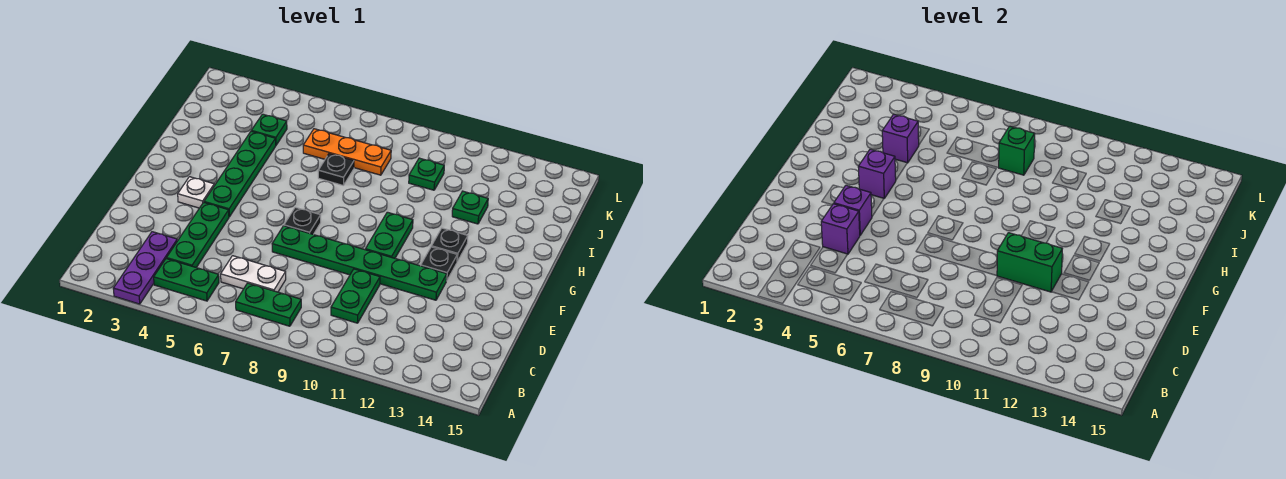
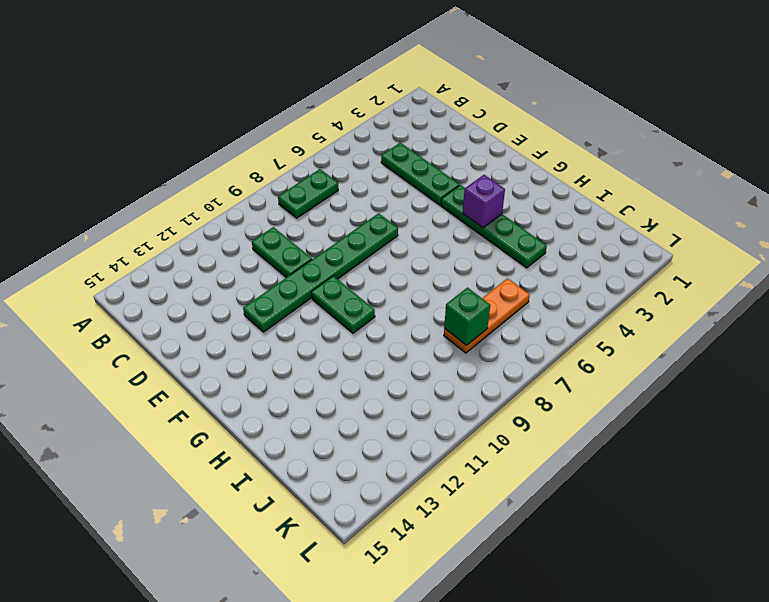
none -> purple plate A3:C3 level 1
none -> green plate B4:B5 level 1
none -> white plate C6:C7 level 1

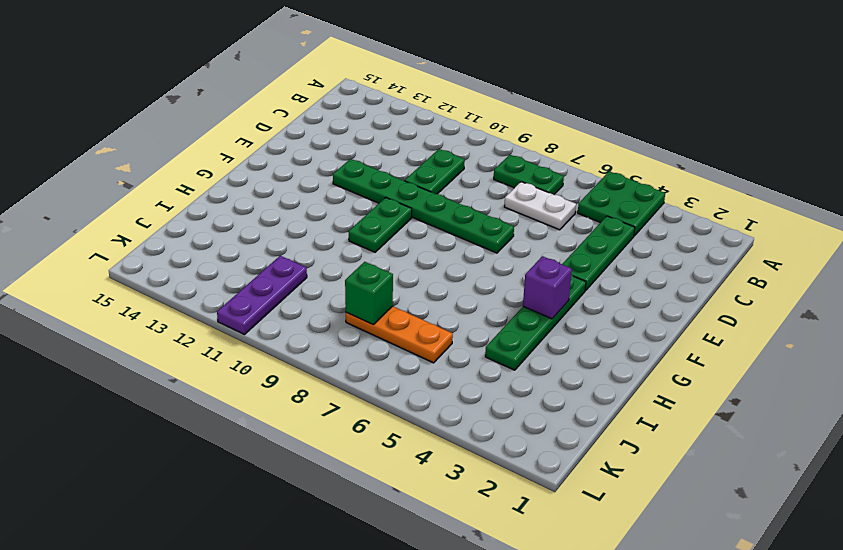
green plate A4:B5 level 1 -> green plate B4:B5 level 1
purple plate J11:L11 level 1 -> purple plate A3:C3 level 1
none -> white plate F3 level 1
none -> black plate F7 level 1
none -> black plate F12 level 1

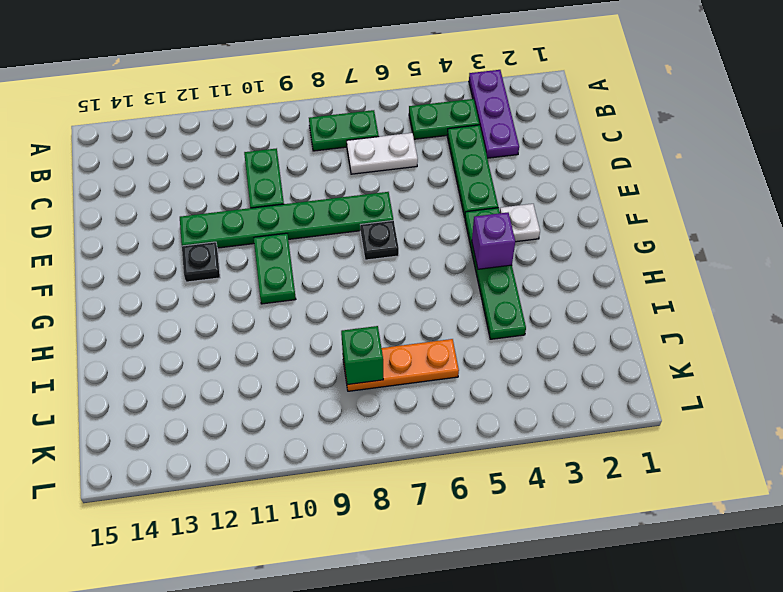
none -> black plate G12 level 1
none -> black plate I7 level 1
none -> green plate I12 level 1

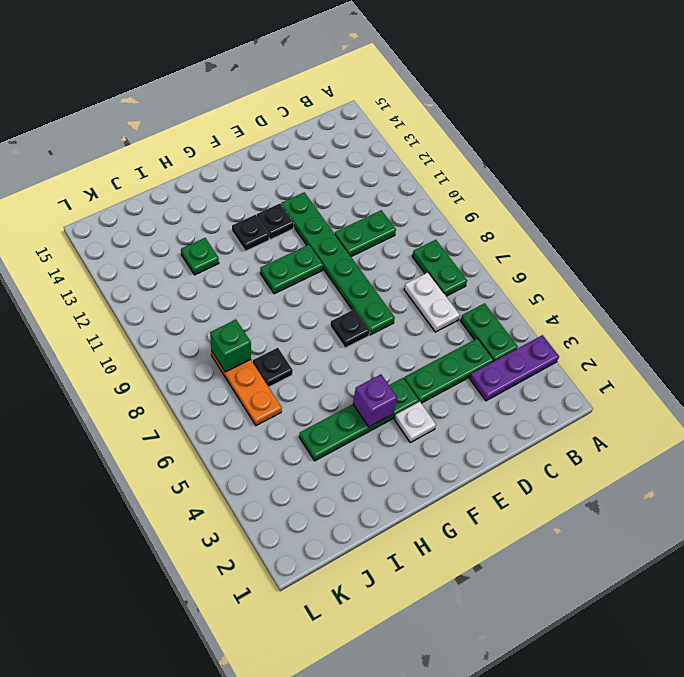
none -> green plate J4 level 1
none -> green plate J10 level 1
none -> purple brick D4 level 2

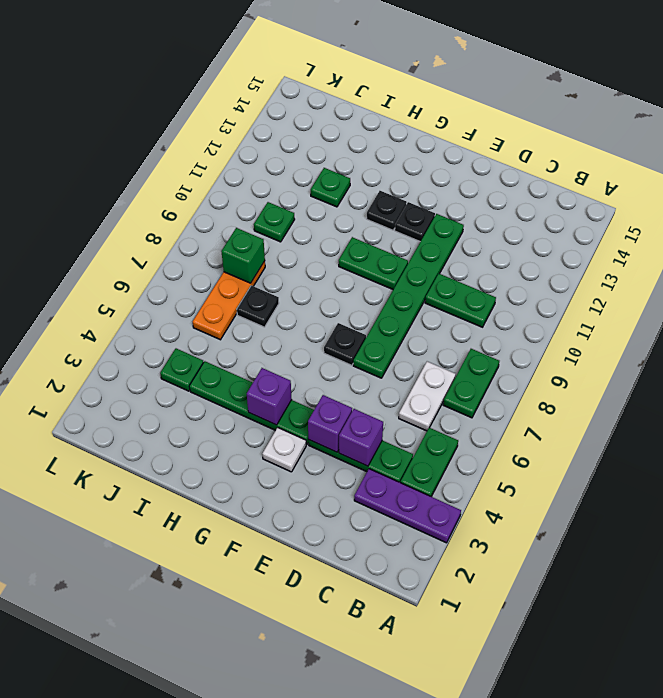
none -> green brick E10:E11 level 2
none -> purple brick I4 level 2

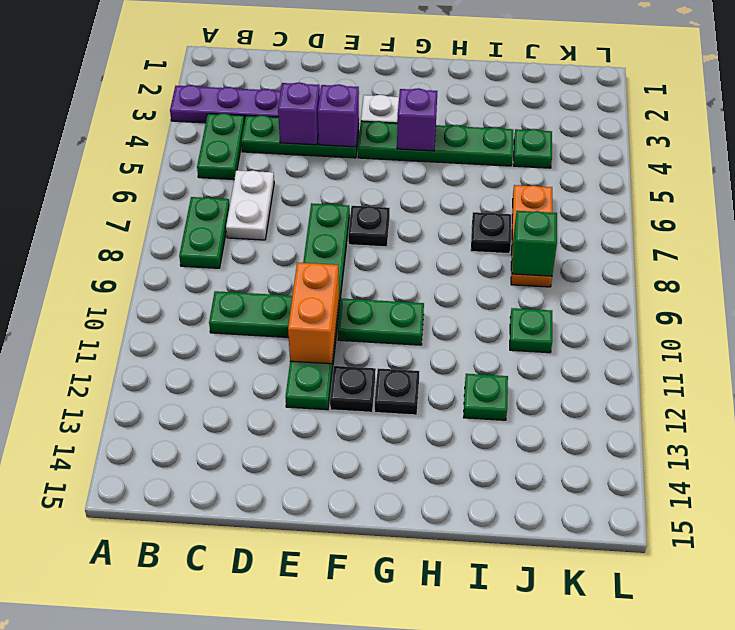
orange brick E10:E11 level 2 -> green brick E10:E11 level 2
none -> purple brick I4 level 2

